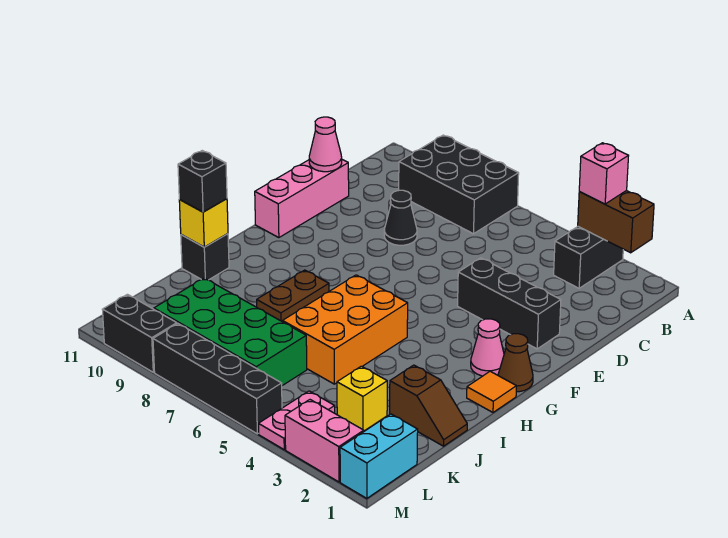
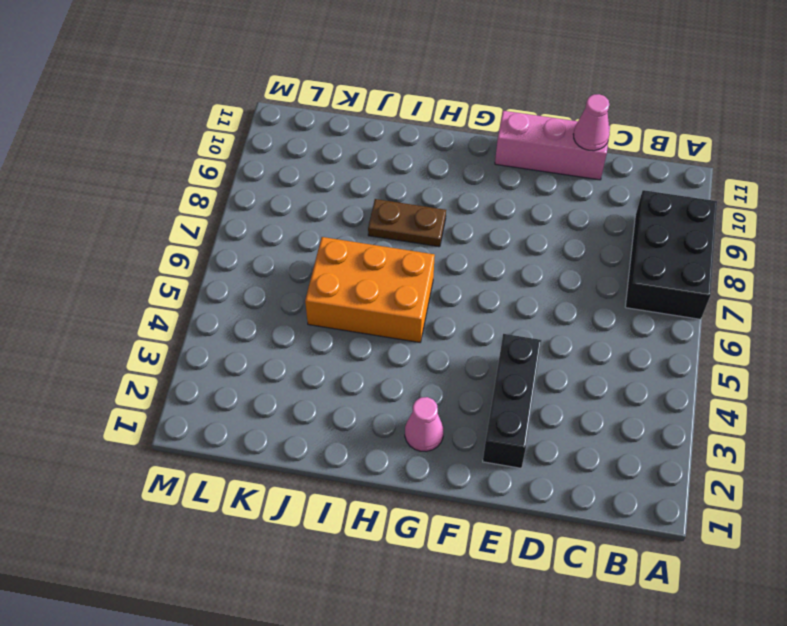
none -> black brick A3:B3 level 1
none -> black cone D8 level 1
none -> brown cone G1 level 1

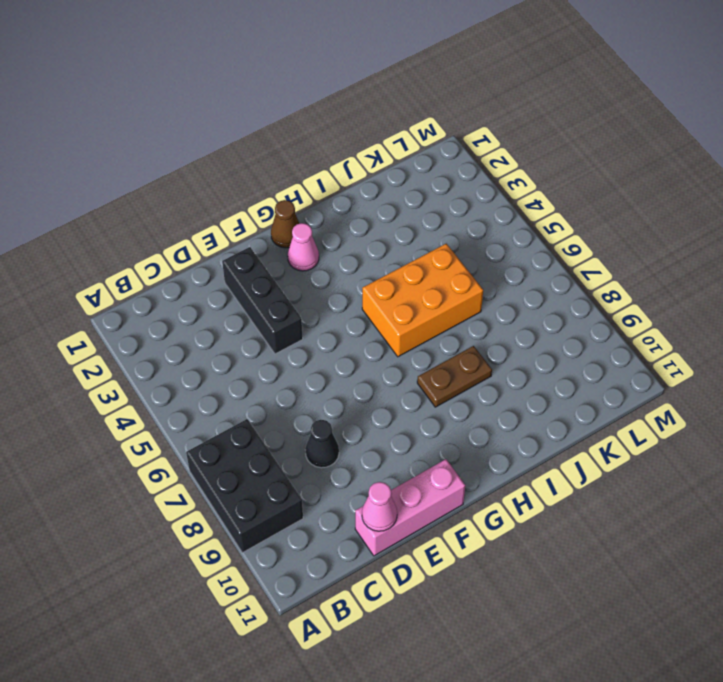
none -> black brick A3:B3 level 1
none -> orange tile H1 level 1
none -> black brick I11 level 1

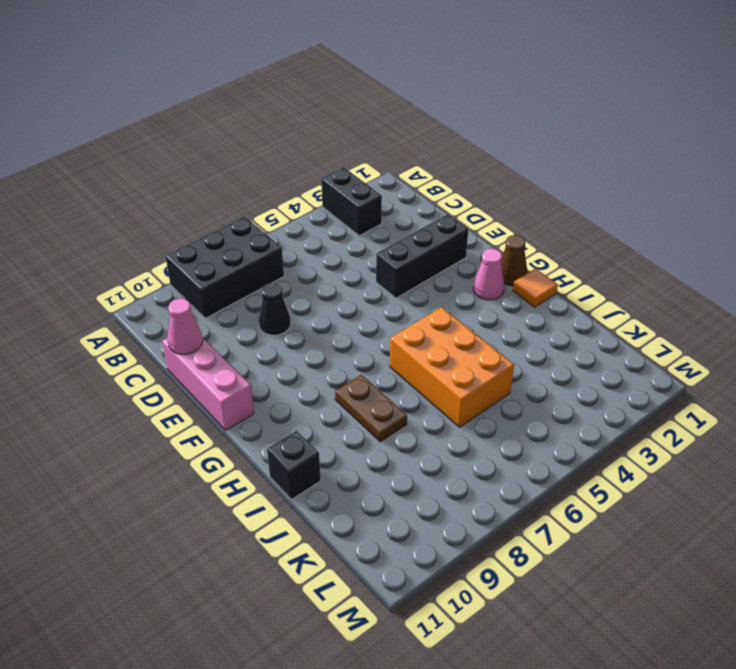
none -> brown slope J1:J2 level 1 top 2
none -> yellow brick K3 level 1
none -> green brick K6:L9 level 1

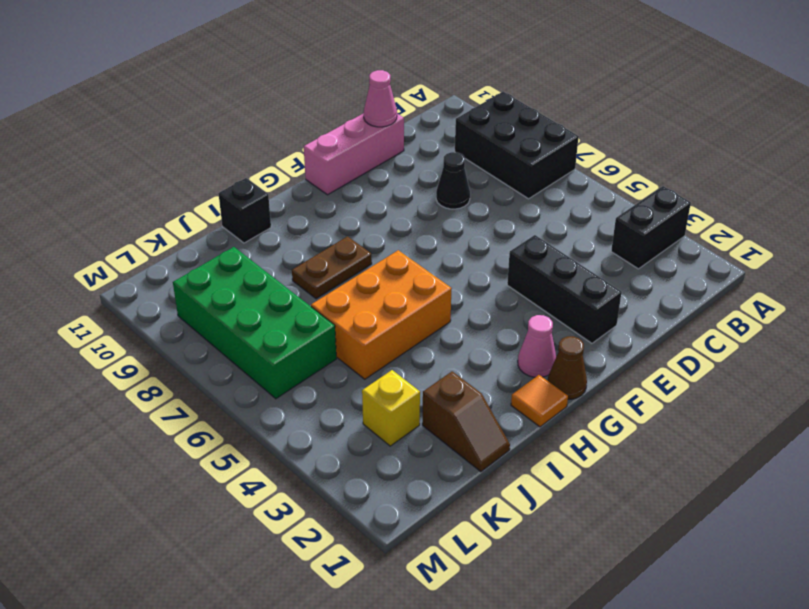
none -> cyan brick L1:M1 level 1
none -> pink plate L4:M4 level 1
none -> pink brick M2:M3 level 1

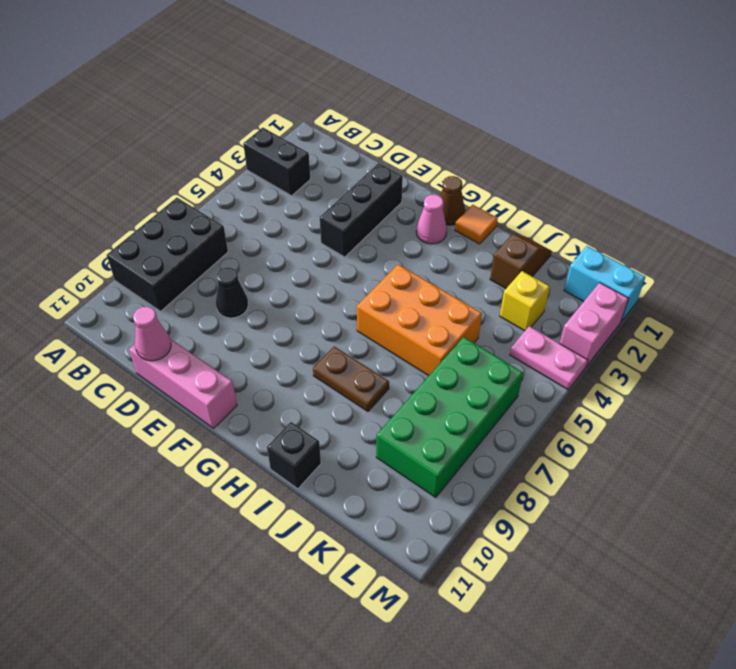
none -> black brick M5:M8 level 1
none -> black brick M9:M10 level 1
none -> brown brick A2:A3 level 2

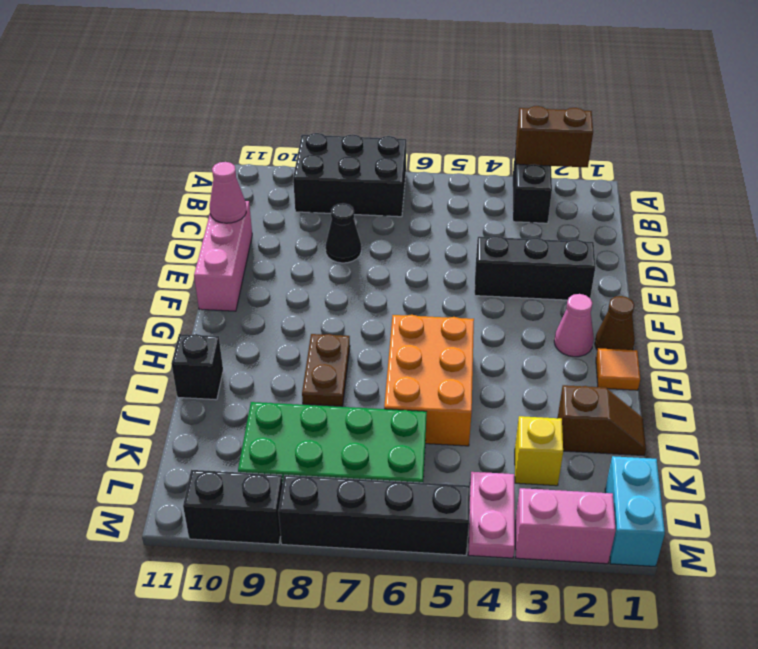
none -> yellow brick I11 level 2
none -> pink brick A3 level 3
none -> black brick I11 level 3

